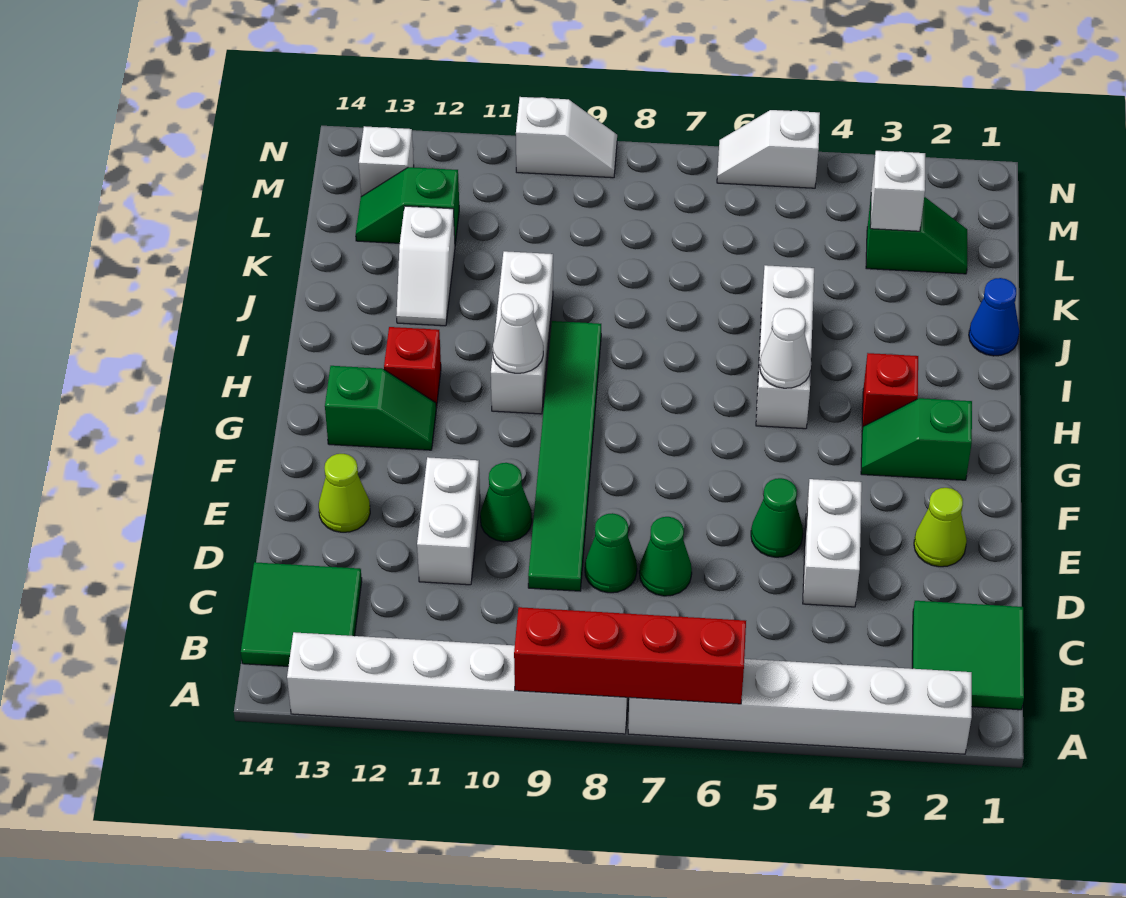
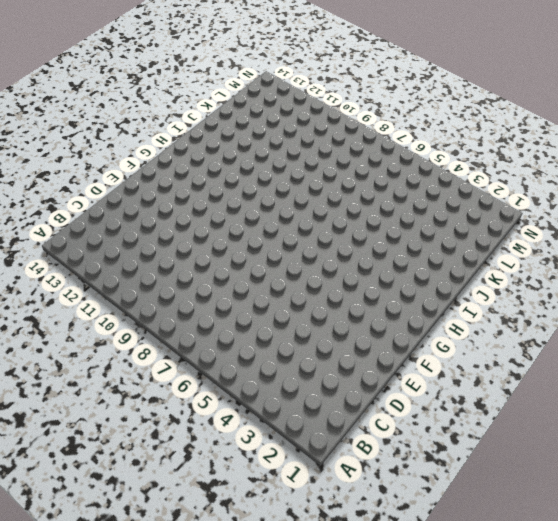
none -> white brick A2:A7 level 1
none -> white brick A8:A13 level 1
none -> green tile B1:C2 level 1
none -> green tile B13:C14 level 1

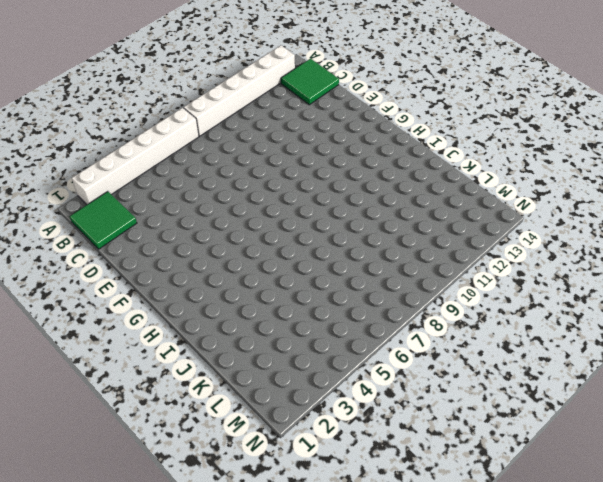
none -> white brick D4:E4 level 1
none -> green cone D7 level 1
none -> green cone D8 level 1
none -> green tile D9:I9 level 1

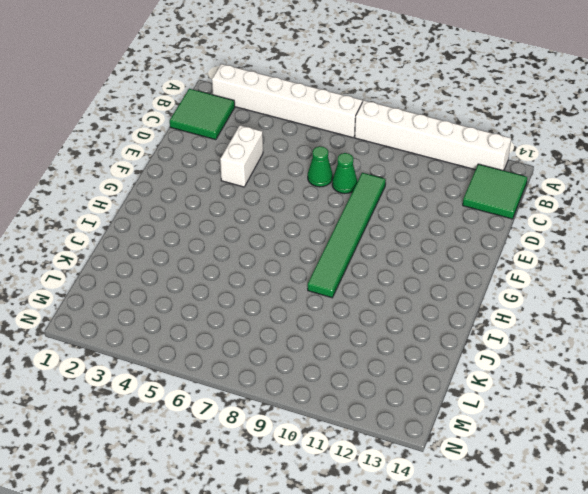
none -> white brick D11:E11 level 1
none -> lime cone E2 level 1
none -> green cone E5 level 1
none -> green cone E10 level 1

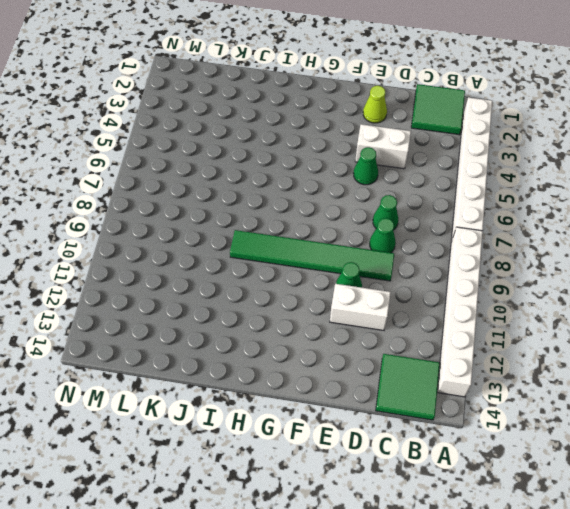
none -> lime cone E13 level 1
none -> green slope G2:G3 level 1 top 2
none -> green slope G12:G13 level 1 top 13
none -> red brick H3 level 1

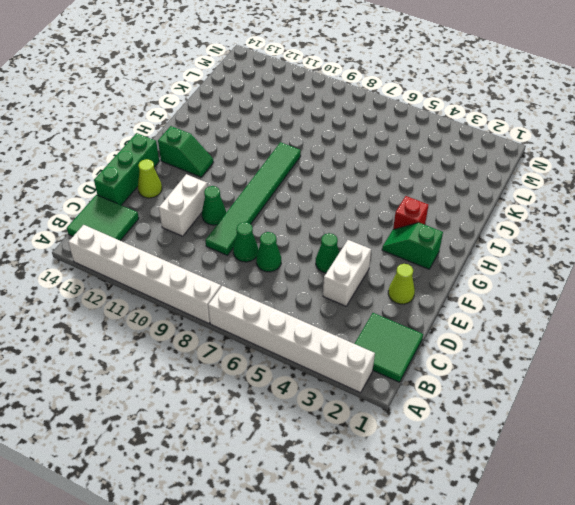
green brick D14:F14 level 1 -> none
none -> white brick H5:J5 level 1
none -> white brick H10:J10 level 1
none -> red brick H12 level 1
none -> blue cone J1 level 1

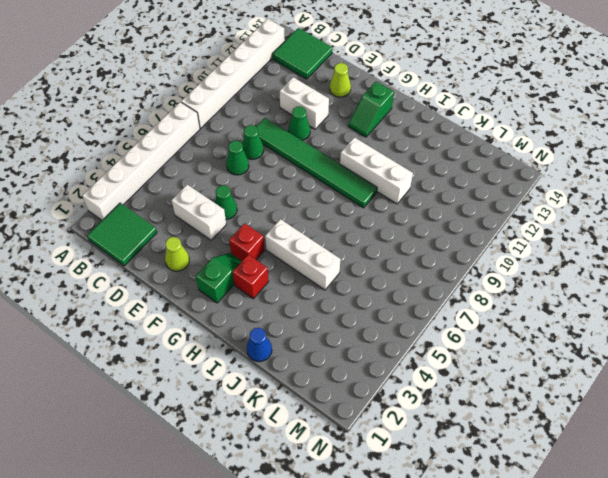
red brick G4 level 1 -> red brick H12 level 1
none -> white slope J12:K12 level 1 top K
none -> green slope L2:L3 level 1 top 3
none -> green slope L12:L13 level 1 top 12
none -> white brick M13 level 1

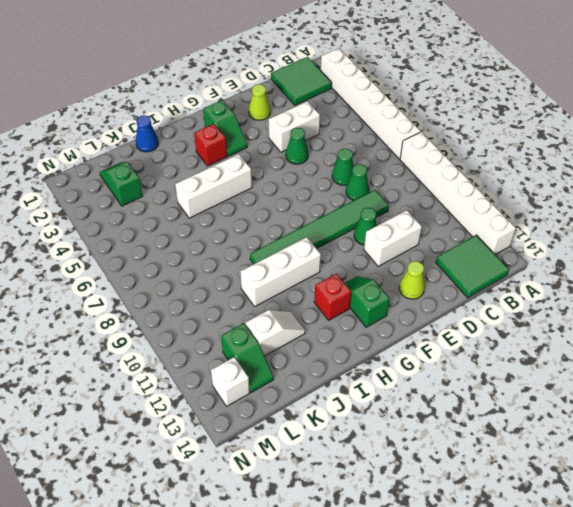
none -> white slope N5:N6 level 1 top 5
none -> white slope N9:N10 level 1 top 10
none -> red brick A6:A9 level 2
none -> white cone H5 level 2

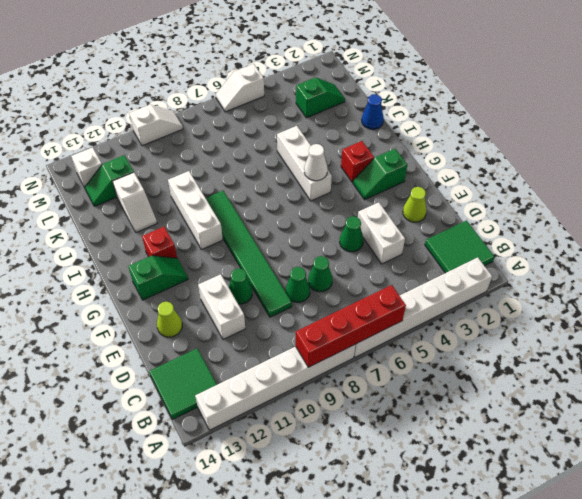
none -> white cone H10 level 2
none -> white brick L3 level 2

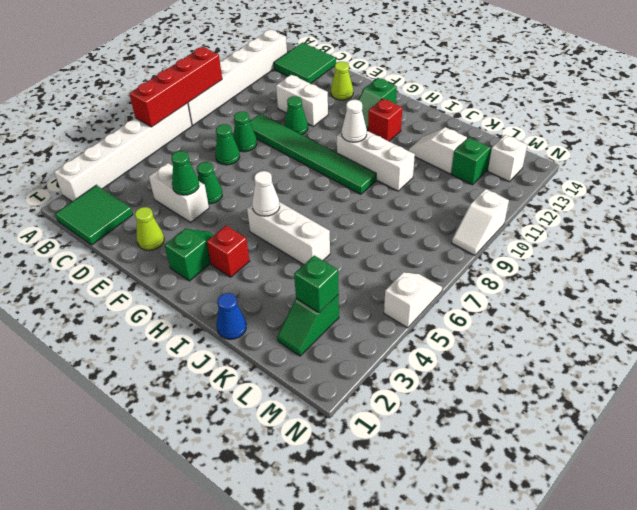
green cone E4 level 2 -> none
green brick L3 level 2 -> white brick L3 level 2

